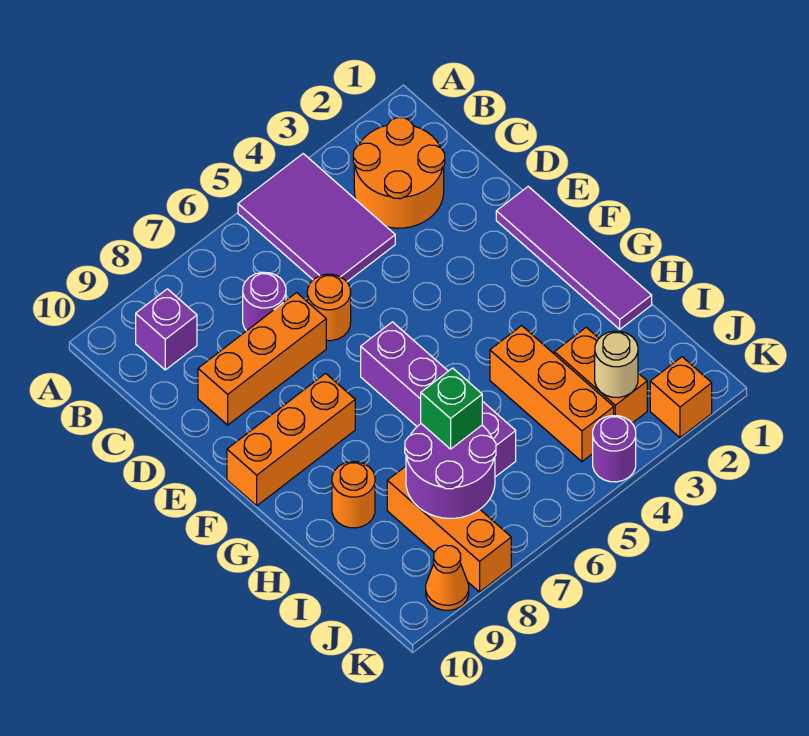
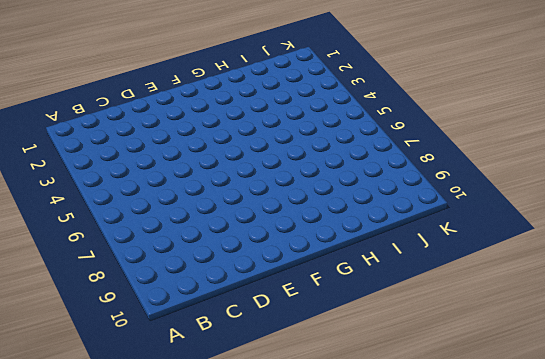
none -> purple tile A4:C5 level 1
none -> orange round brick B2:C3 level 1
none -> purple brick B9 level 1

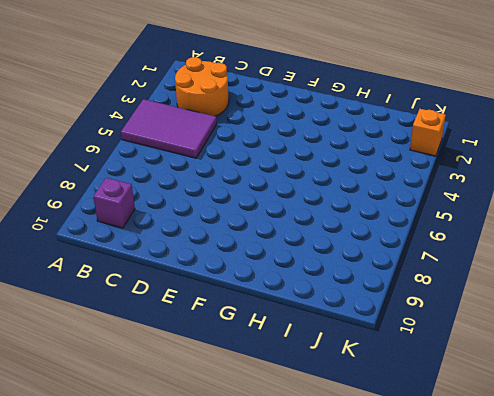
none -> purple round brick C7 level 1
none -> orange round brick D6 level 1
none -> orange brick D7:D9 level 1

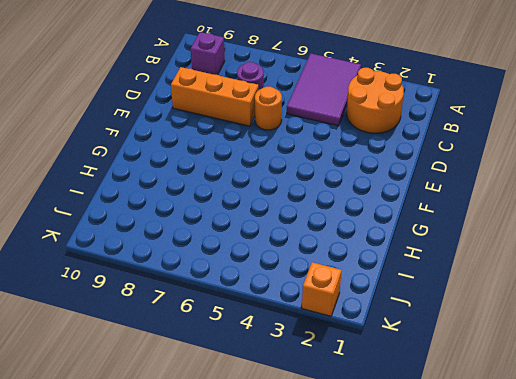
none -> purple tile E1:H1 level 1
none -> purple brick F6:I6 level 1
none -> orange brick F8:F10 level 1

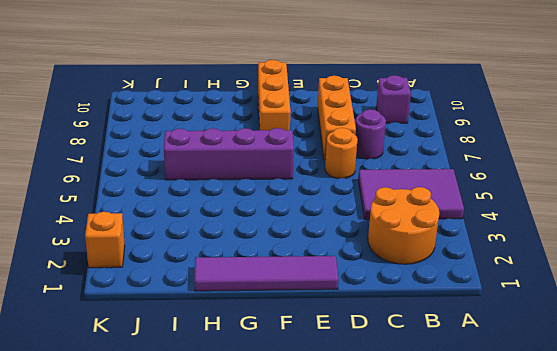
none -> orange brick H4:J4 level 1
none -> orange round brick H9 level 1
none -> orange brick I3:J3 level 1

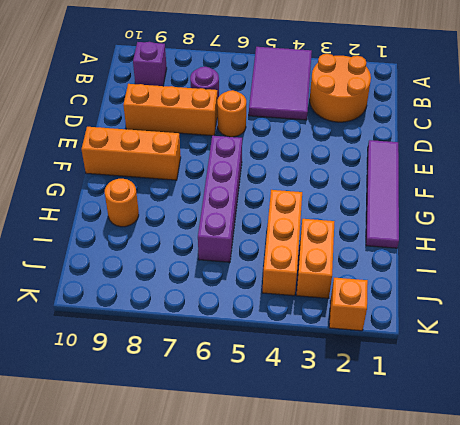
none -> orange brick I8:K8 level 1
none -> purple round brick K4 level 1
none -> orange cone K9 level 1

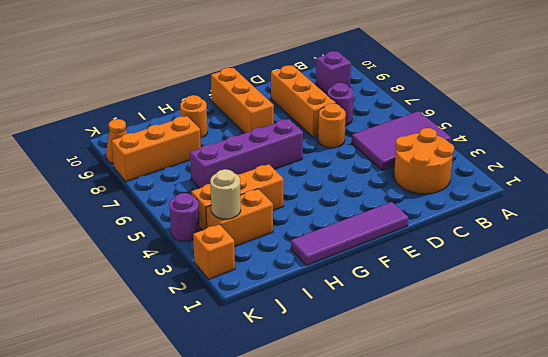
none -> purple round brick I7:J8 level 2
none -> green brick I7 level 3

